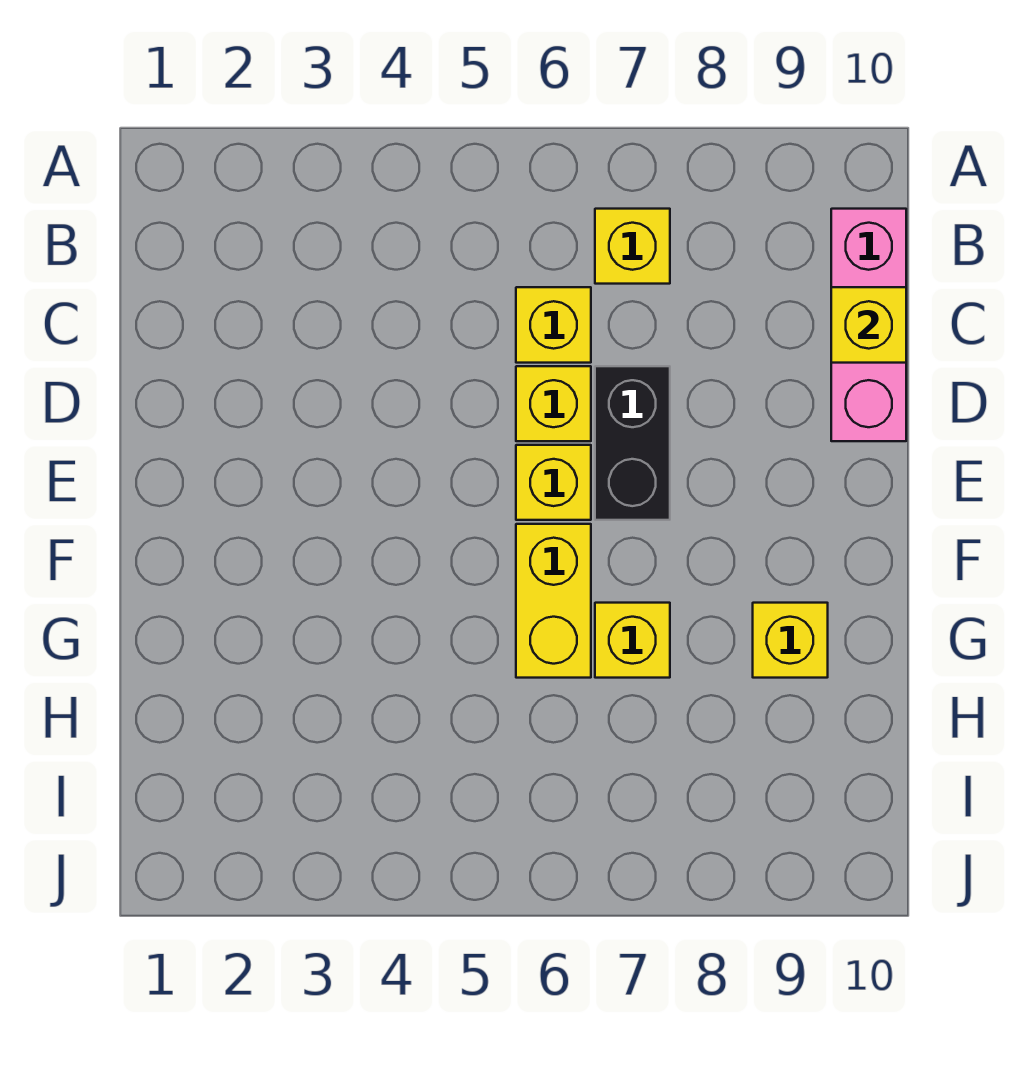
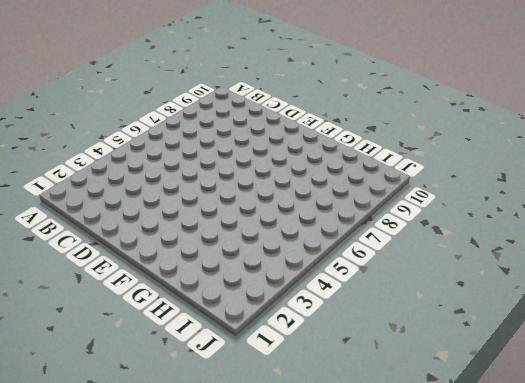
none -> yellow brick B7 level 1
none -> pink brick B10:D10 level 1

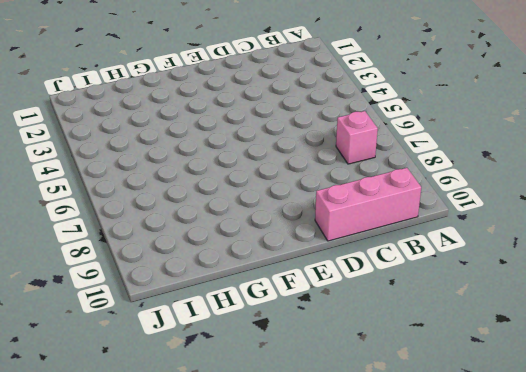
pink brick B7 level 1 -> yellow brick B7 level 1
none -> yellow brick C6 level 1
none -> yellow brick D6 level 1

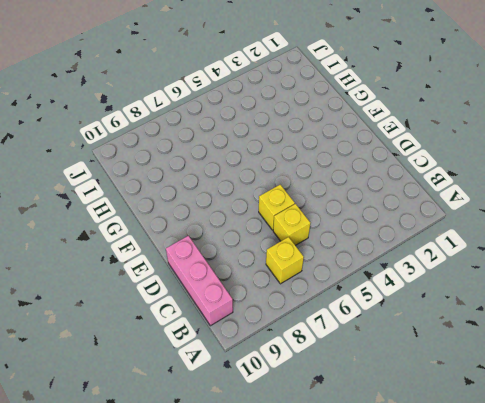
none -> black brick D7:E7 level 1
none -> yellow brick E6 level 1

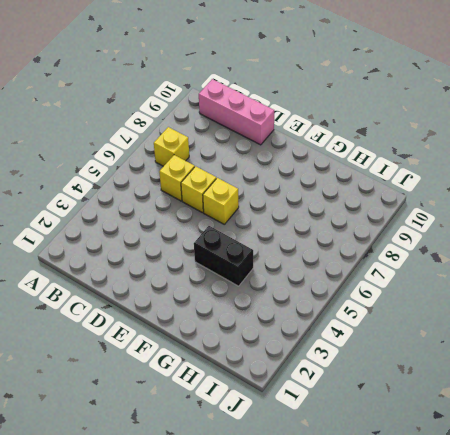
black brick F4:G4 level 1 -> black brick D7:E7 level 1
none -> yellow brick F6:G6 level 1
none -> yellow brick G7 level 1

